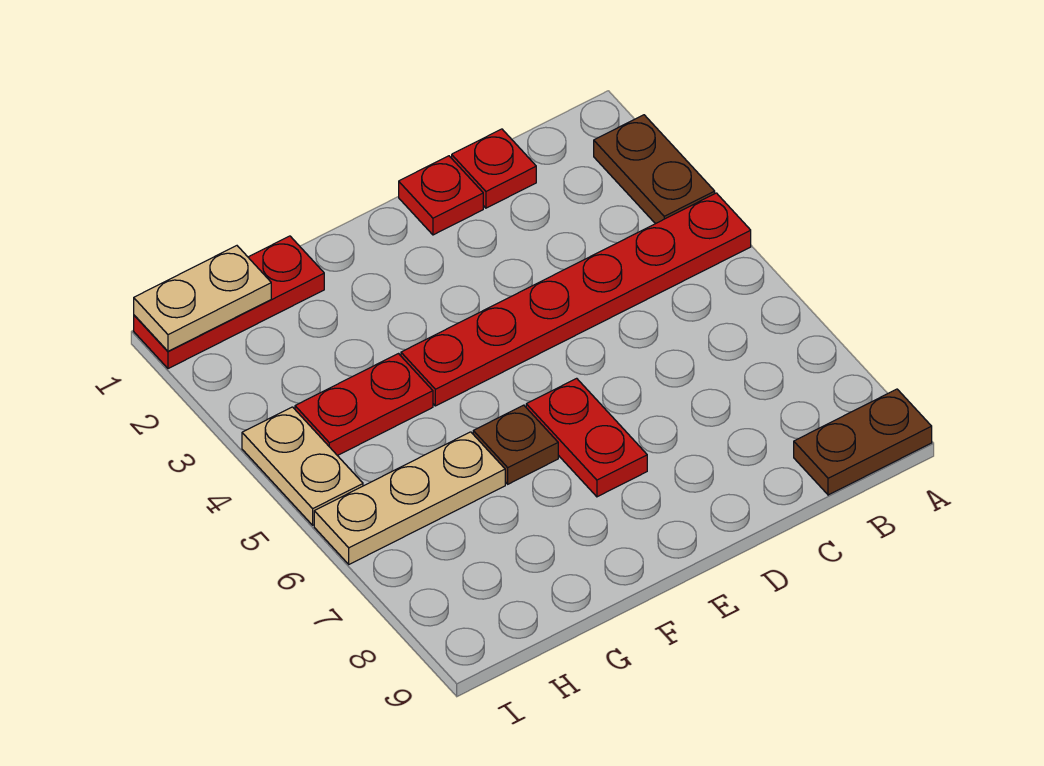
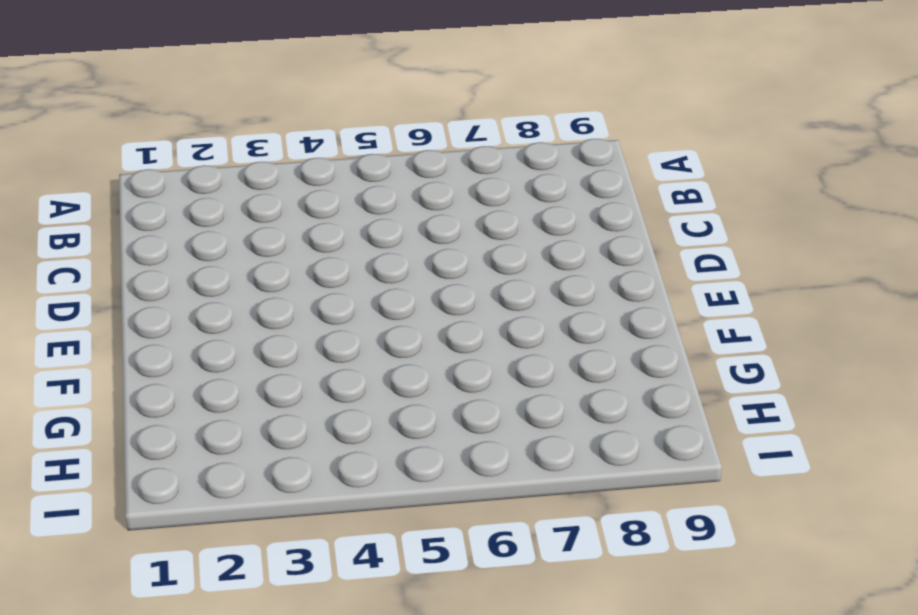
none -> brown plate A2:A3 level 1
none -> red plate A4:F4 level 1
none -> brown plate A9:B9 level 1

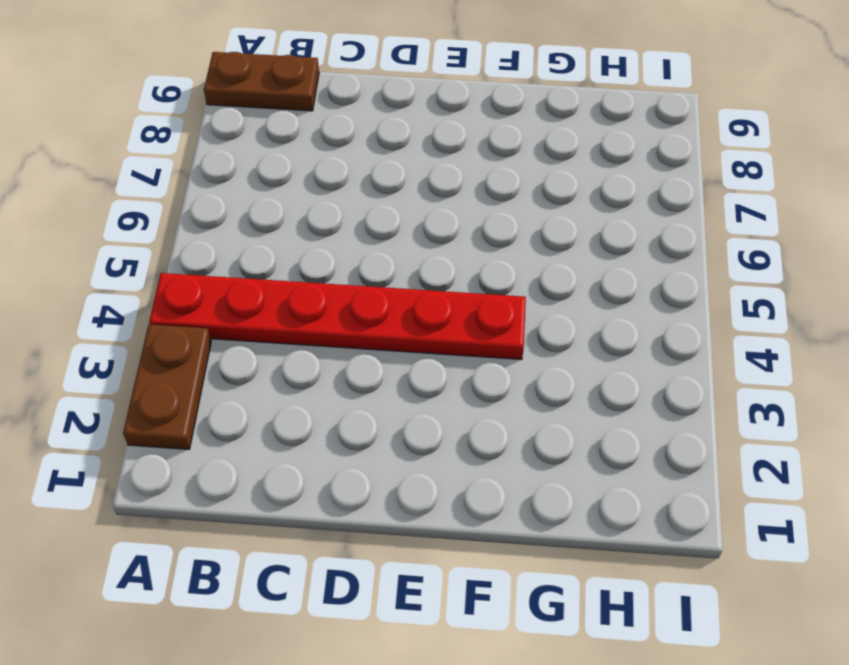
none -> red plate C1 level 1
none -> red plate D1 level 1
none -> red plate E6:E7 level 1

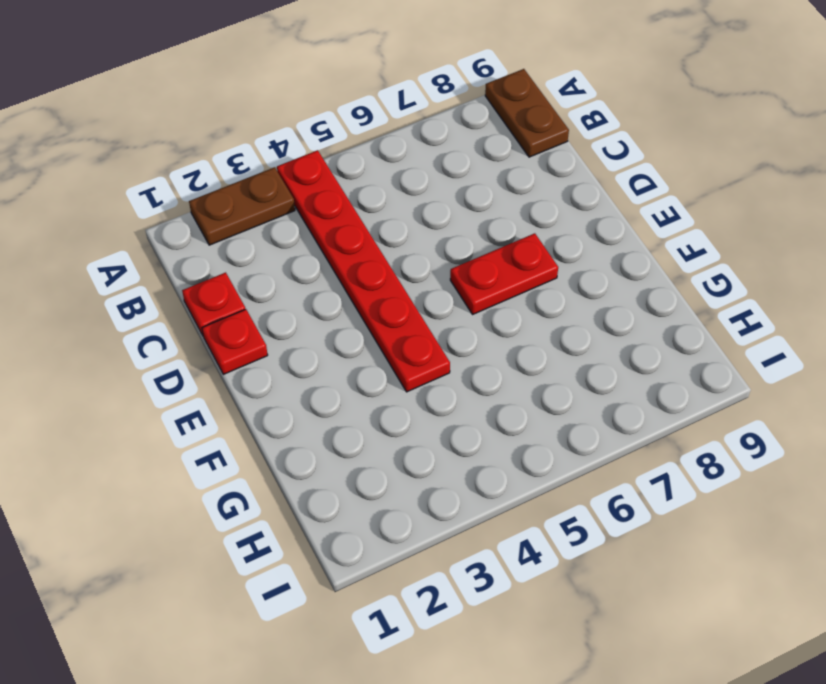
none -> brown plate F6 level 1
none -> red plate G1:I1 level 1
none -> red plate G4:H4 level 1

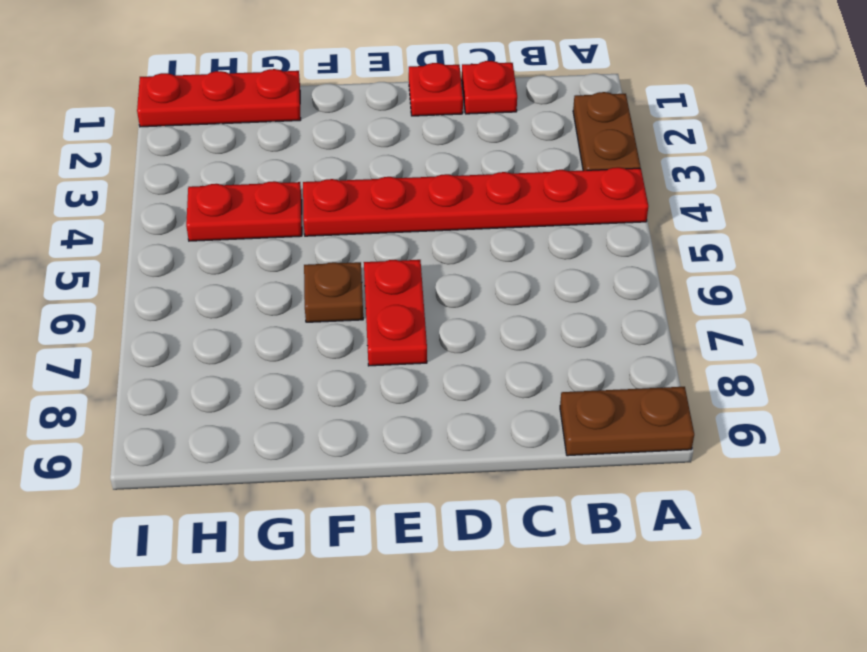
none -> tan plate G6:I6 level 1
none -> tan plate I4:I5 level 1
none -> tan plate H1:I1 level 2

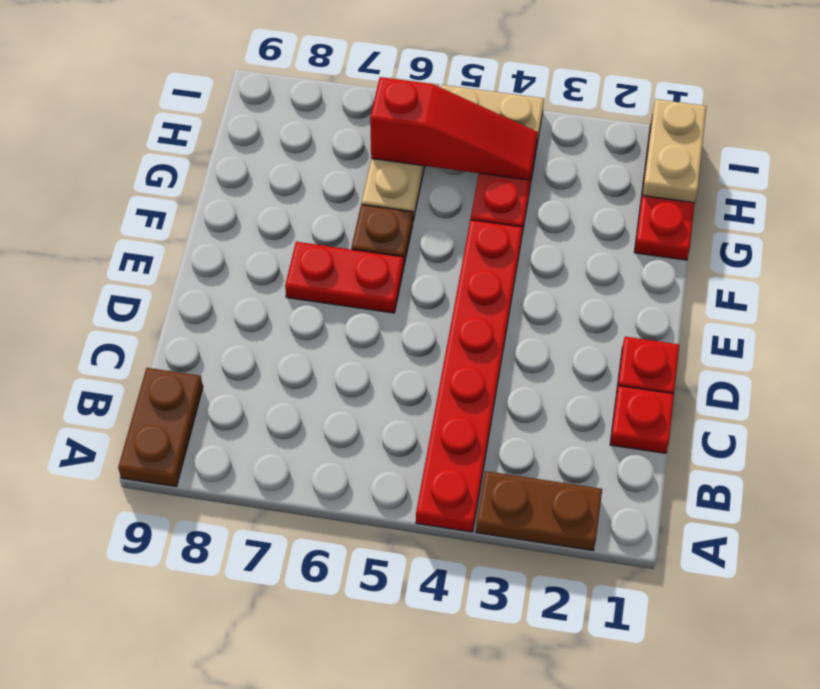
red slope H4:H6 level 2 top 6 -> none

